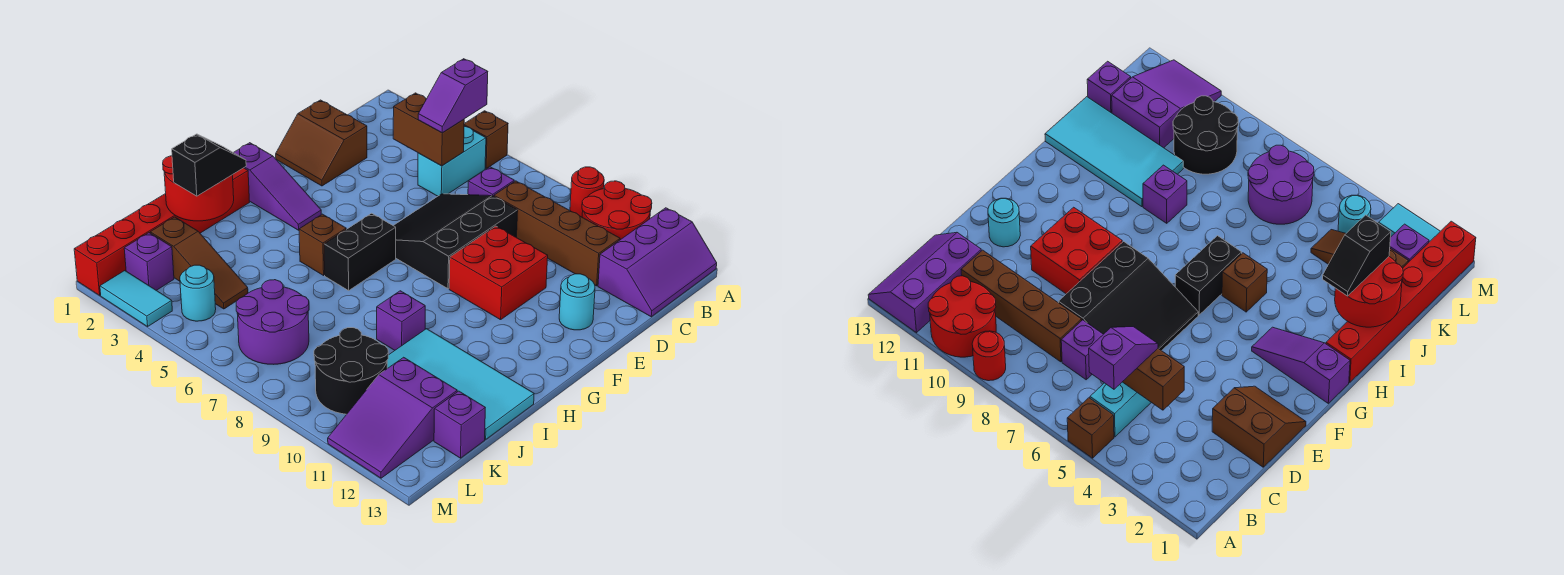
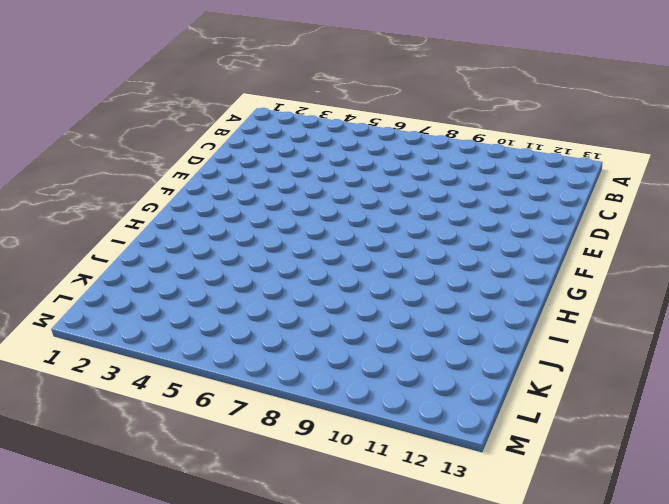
none -> brown brick A5 level 1
none -> red round brick A9 level 1
none -> red round brick A10:B11 level 1

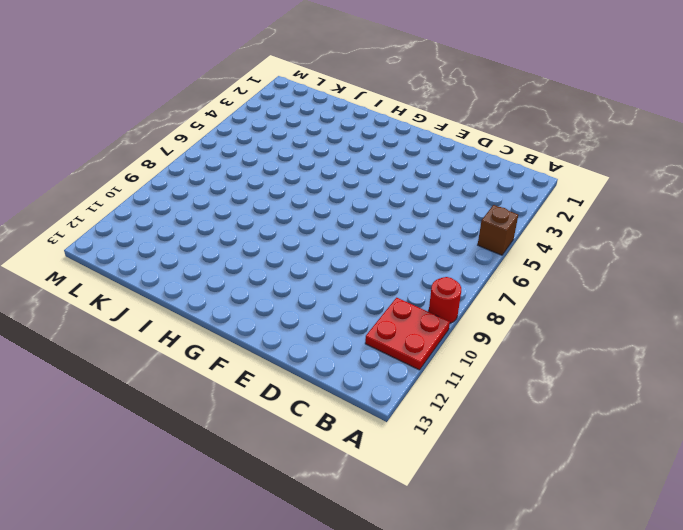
red plate A10:B11 level 1 -> red round brick A10:B11 level 1
none -> purple slope A12:C13 level 1 top 12
none -> cyan brick B5:C5 level 1
none -> purple brick C7 level 1

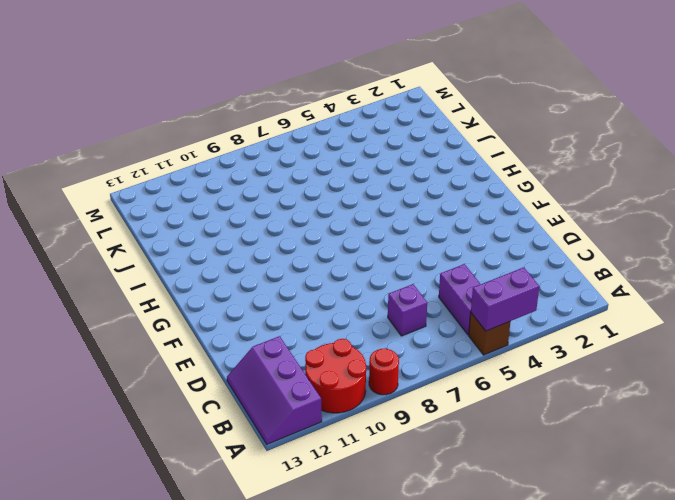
purple brick A4:A5 level 2 -> none
purple brick B5:C5 level 1 -> cyan brick B5:C5 level 1
none -> brown brick C8:C11 level 1
none -> brown slope D1:E2 level 1 top D
none -> black slope D6:F8 level 1 top 8

